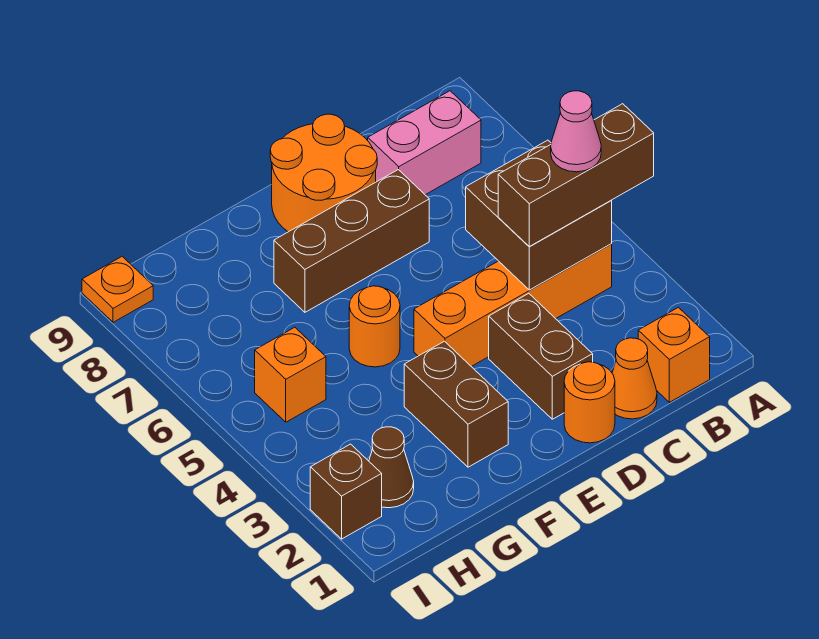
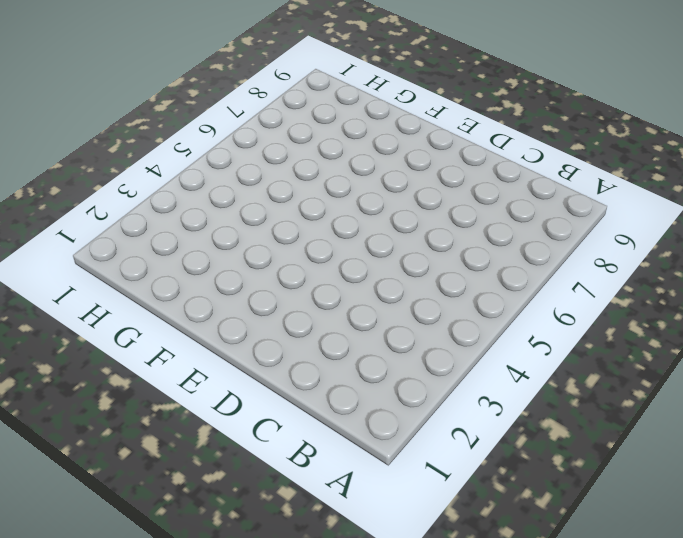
none -> orange brick B1 level 1
none -> orange brick B4:E4 level 1
none -> pink brick B8:C8 level 1

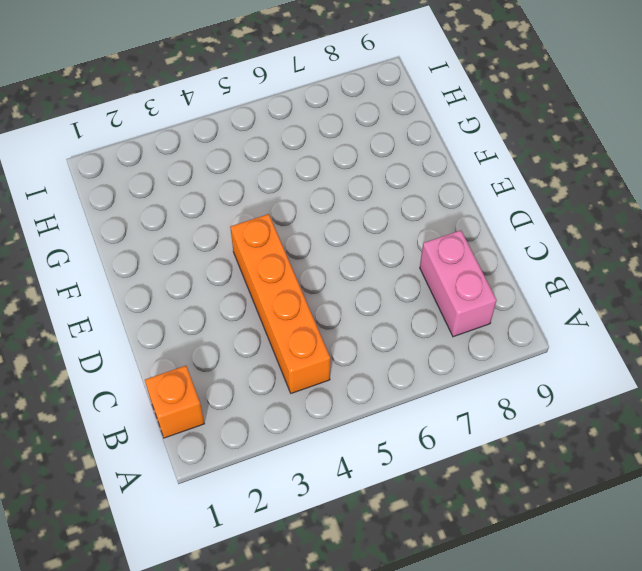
none -> orange cone C1 level 1
none -> orange round brick D1 level 1
none -> brown brick D2:D3 level 1

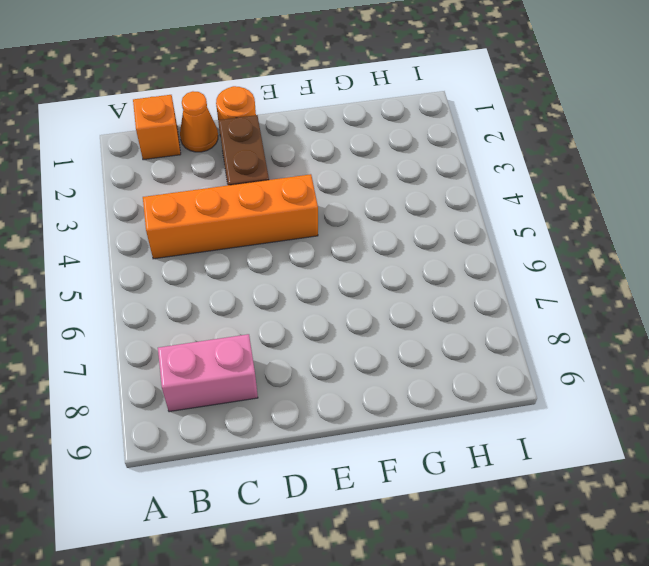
none -> brown brick D7:F7 level 1
none -> orange round brick D8:E9 level 1
none -> brown brick F2:F3 level 1

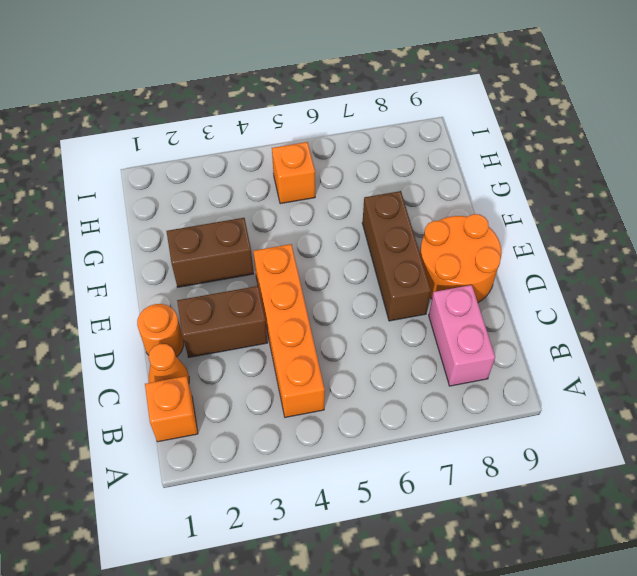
none -> orange round brick F5 level 1
none -> brown cone H2 level 1
none -> brown brick I2 level 1

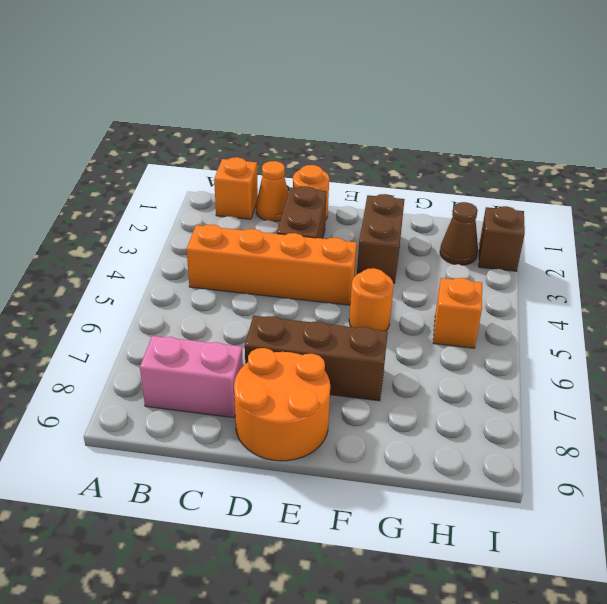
none -> orange plate I9 level 1
none -> brown brick B4:C5 level 2
none -> brown brick A4:C4 level 3

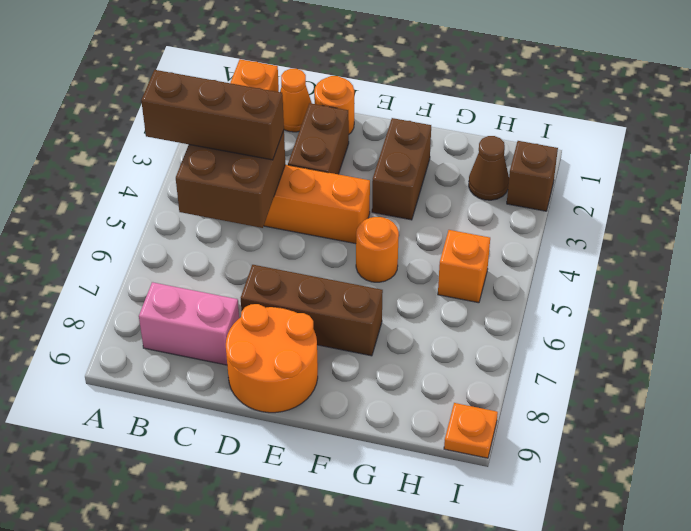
none -> pink cone B4 level 4

